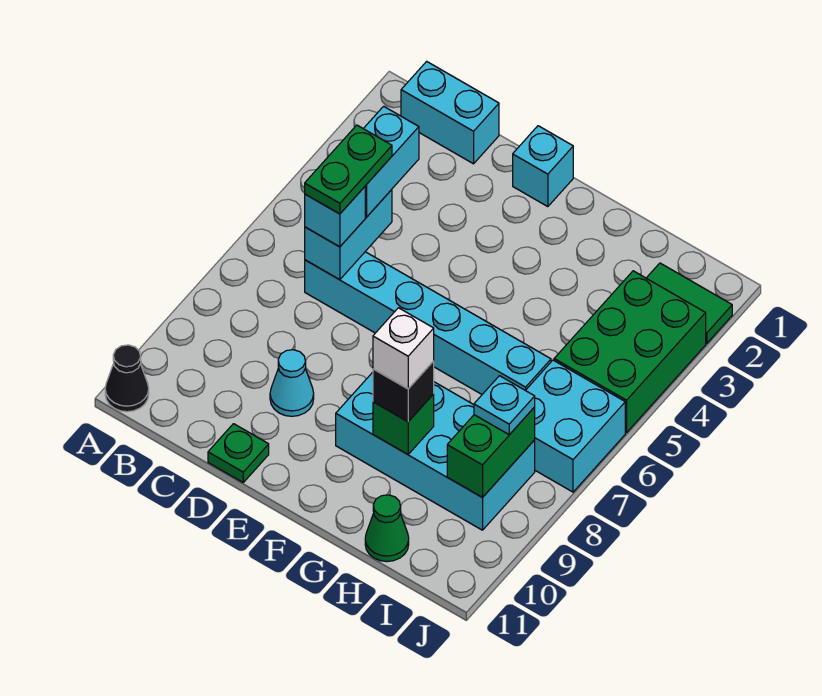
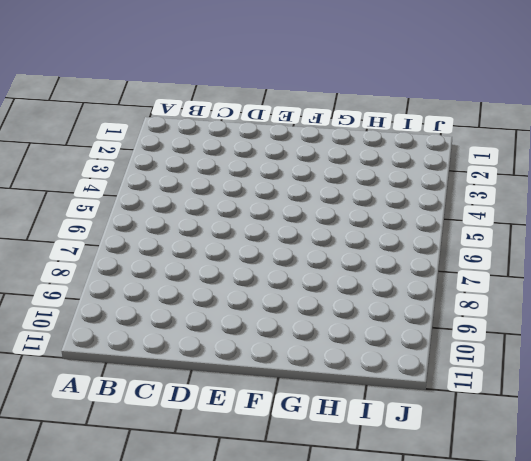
none -> black cone A11 level 1
none -> cyan brick B1:C1 level 1
none -> cyan brick C6:H6 level 1

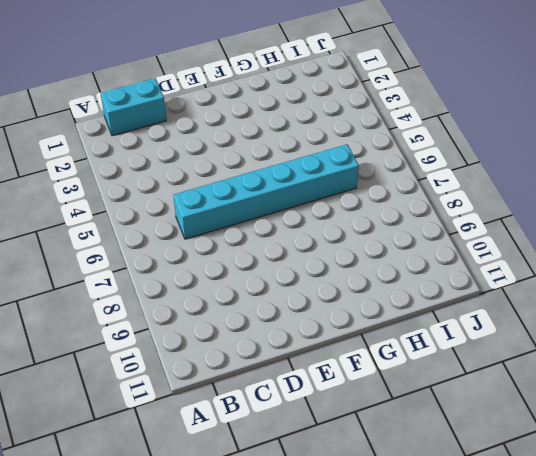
none -> black cone A11 level 1
none -> cyan cone D9 level 1
none -> green plate D11 level 1

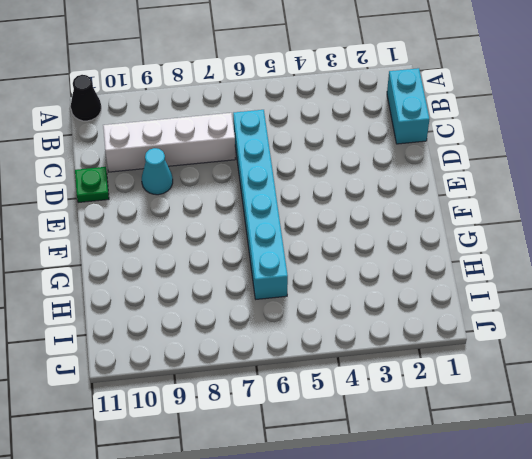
white brick C7:C10 level 1 -> none
none -> cyan brick E1 level 1
none -> cyan brick F8:I9 level 1
none -> green cone H11 level 1

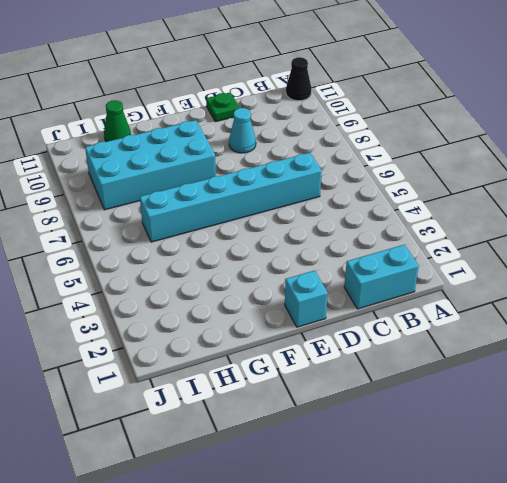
none -> green tile I2:J2 level 1
none -> green brick I3:J5 level 1
none -> cyan brick I6:J7 level 1

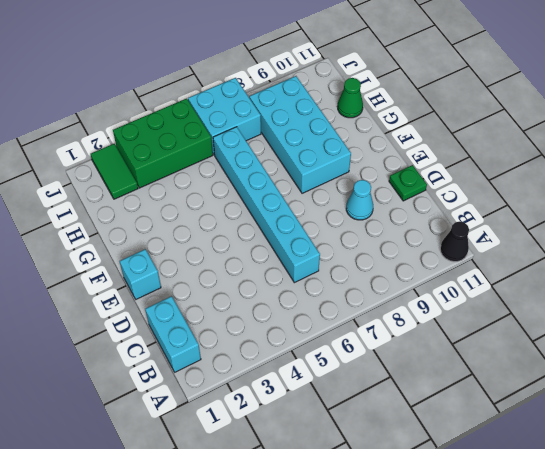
none -> cyan brick C5:C6 level 2
none -> green brick G9 level 2
none -> green brick I8:I9 level 2

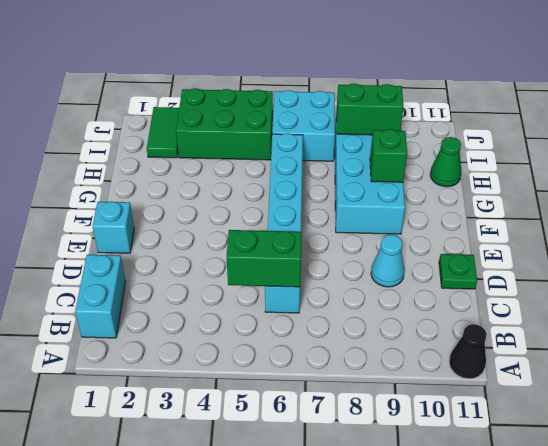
green brick C5:C6 level 2 -> cyan brick C5:C6 level 2
none -> cyan brick C4:C5 level 3
none -> cyan brick C6 level 3
none -> black brick G9 level 3

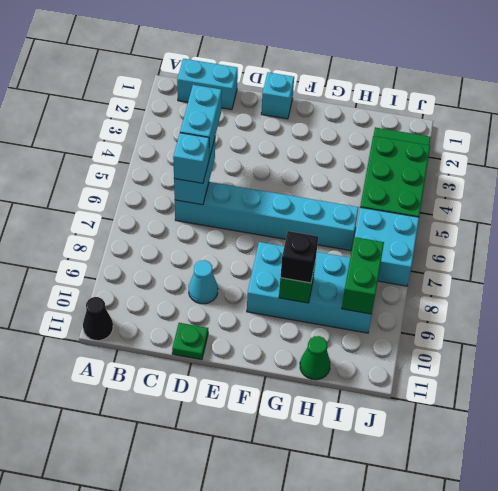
none -> cyan plate I8 level 3
none -> green plate C5:C6 level 4
none -> white brick G9 level 4

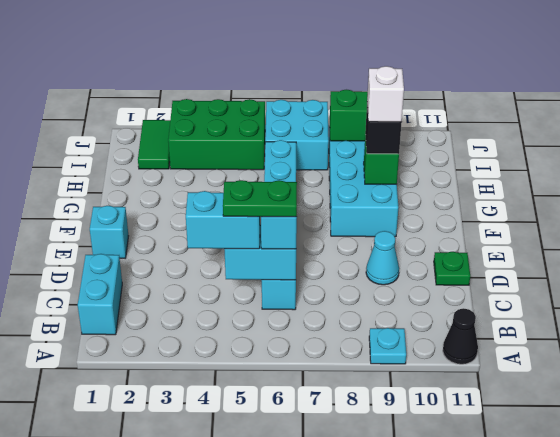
cyan plate A9 level 1 -> cyan plate I8 level 3
none -> green cone H11 level 1

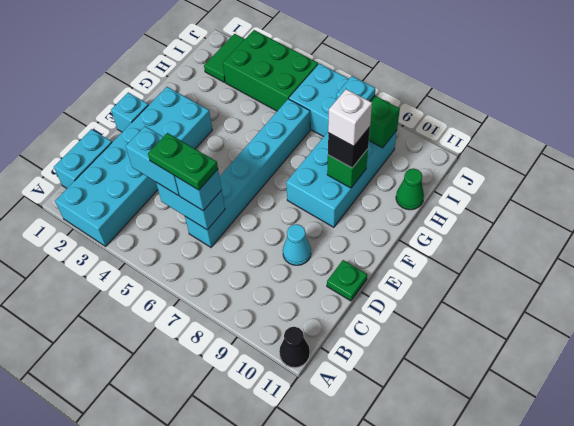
cyan brick A2:F3 level 1 -> none

